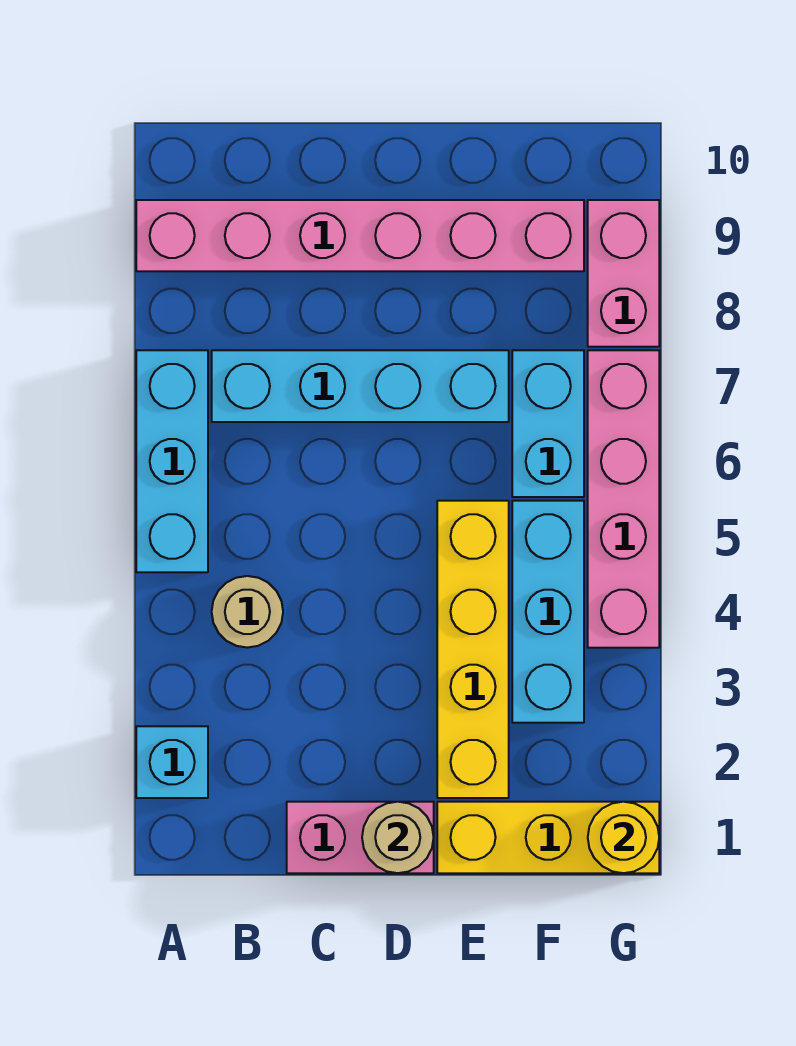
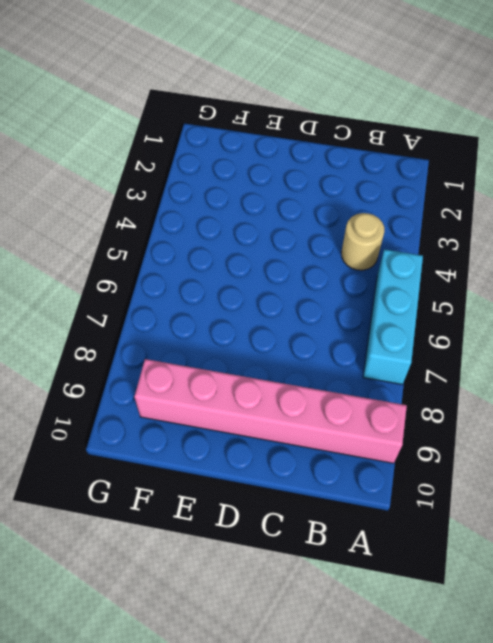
none -> cyan brick A2 level 1
none -> cyan brick B7:E7 level 1
none -> pink brick C1:D1 level 1

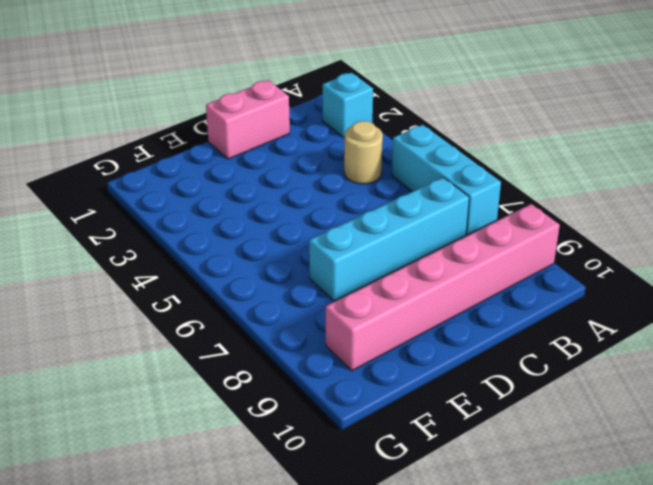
none -> yellow brick E1:G1 level 1
none -> yellow brick E2:E5 level 1
none -> cyan brick F3:F5 level 1

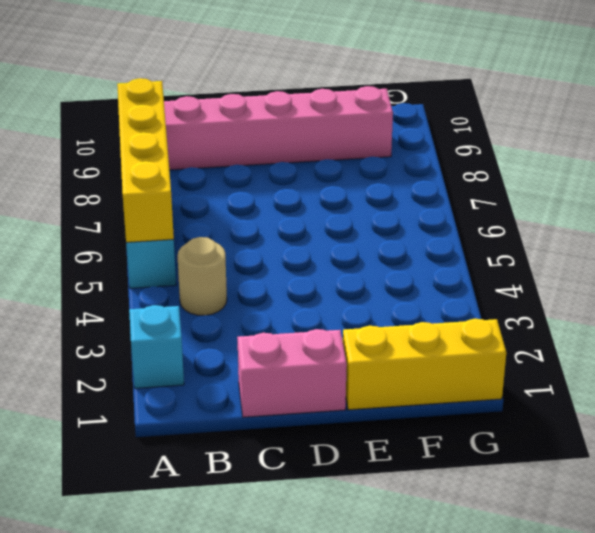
yellow brick A5:A8 level 2 -> yellow brick E2:E5 level 1
none -> cyan brick B7:E7 level 1
none -> cyan brick F3:F5 level 1
none -> cyan brick F6:F7 level 1

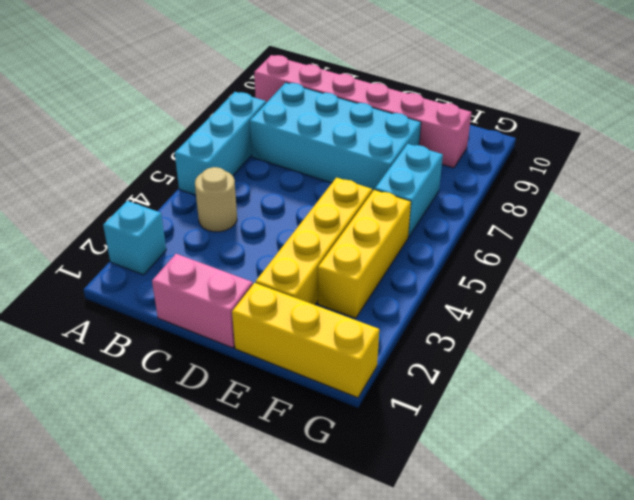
cyan brick B7:E8 level 1 -> cyan brick B7:E7 level 1
yellow brick F3:F5 level 1 -> cyan brick F3:F5 level 1
none -> pink brick G4:G7 level 1
none -> pink brick G8:G9 level 1
none -> tan round brick D1 level 2

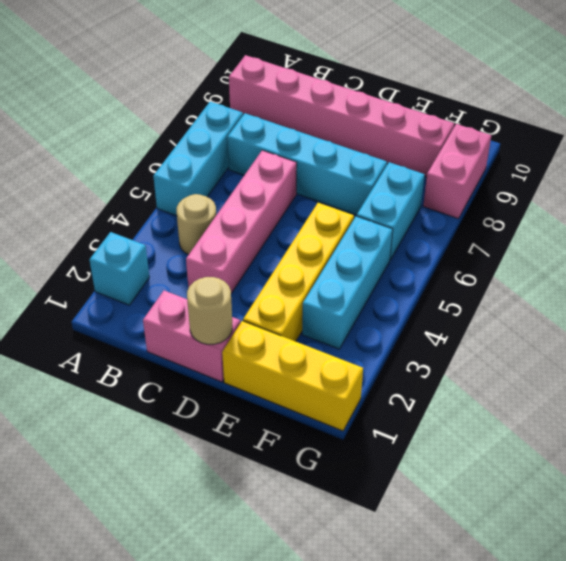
pink brick C3:C6 level 1 -> pink brick G4:G7 level 1
none -> yellow round brick G1 level 2

